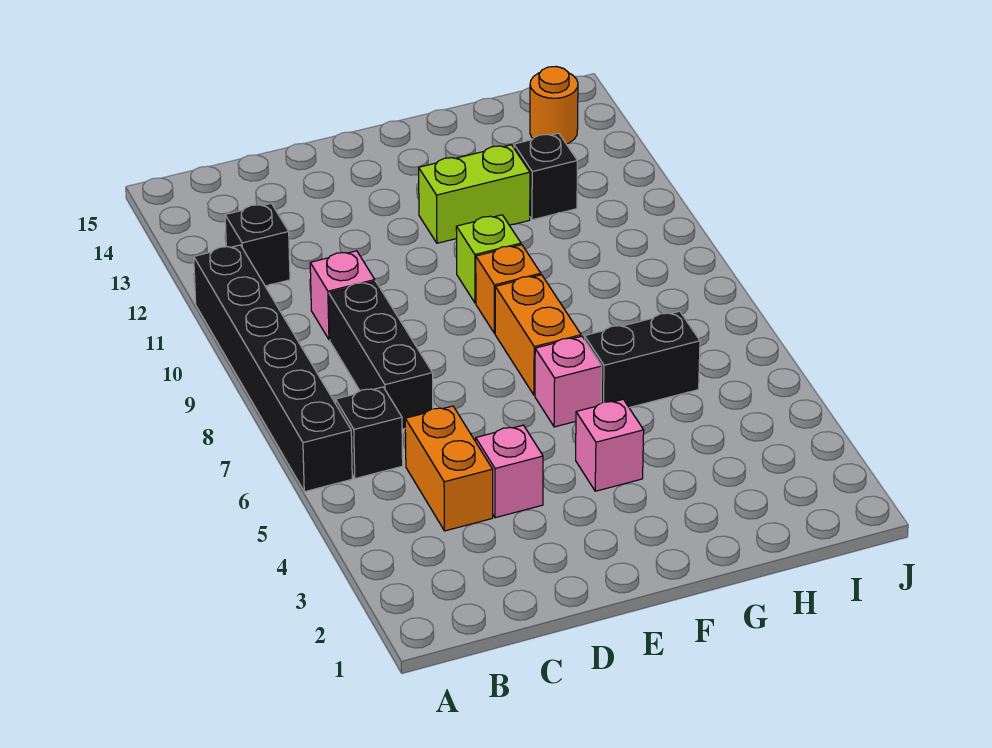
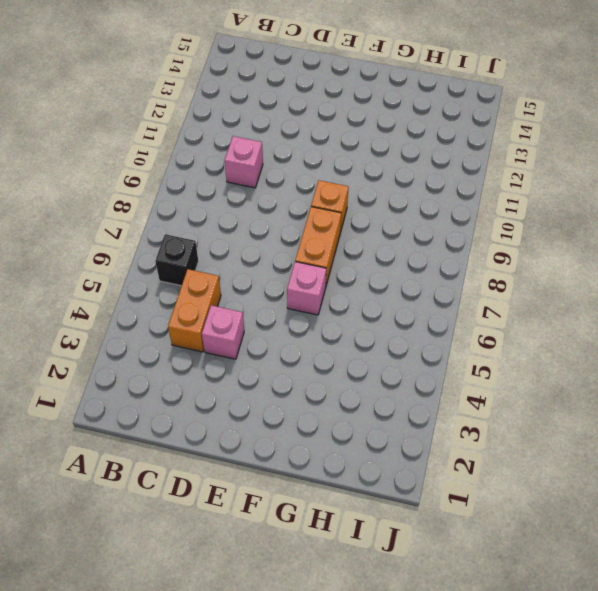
none -> black brick A6:A11 level 1
none -> black brick B12 level 1
none -> black brick C7:C9 level 1

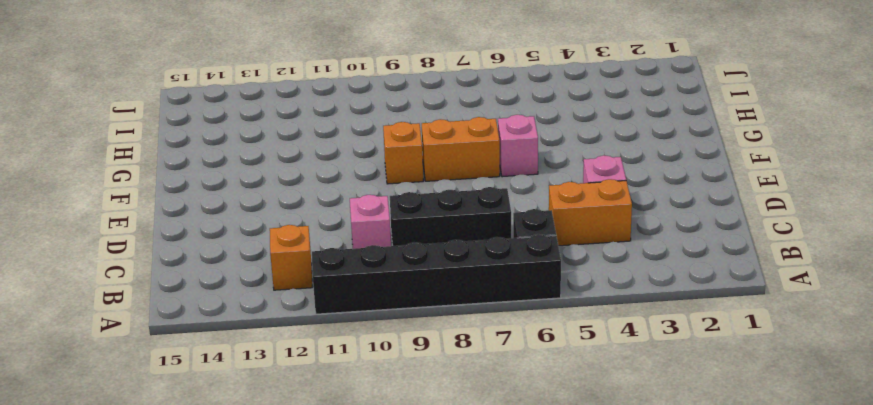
orange brick B12 level 1 -> black brick B12 level 1
none -> pink brick F4 level 1
none -> lime brick F10 level 1
none -> lime brick F12:G12 level 1

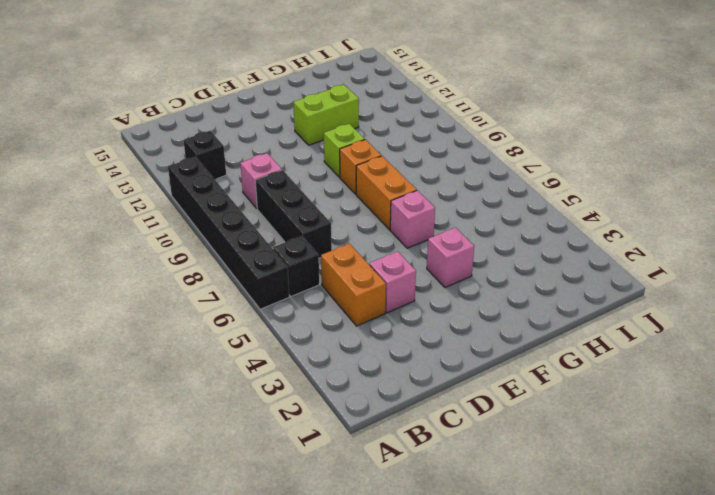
none -> black brick G6:H6 level 1
none -> black brick H12 level 1
none -> orange round brick I14 level 1

